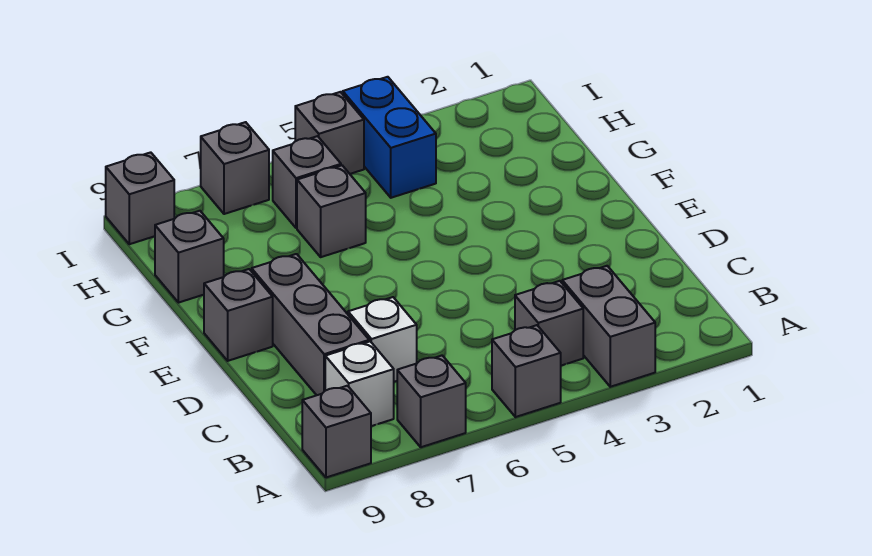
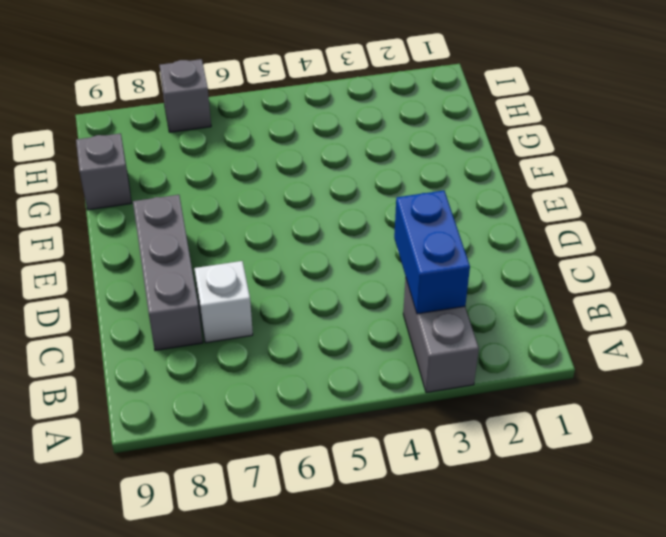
blue brick B3:C3 level 2 -> blue brick H4:I4 level 1
none -> grey brick A5 level 1
none -> grey brick A7 level 1
none -> grey brick A9 level 1

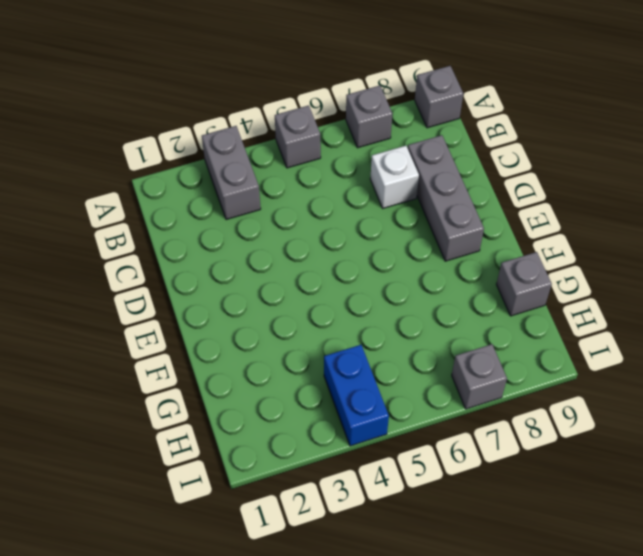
none -> grey brick B4 level 1
none -> white brick B8 level 1
none -> grey brick E9 level 1

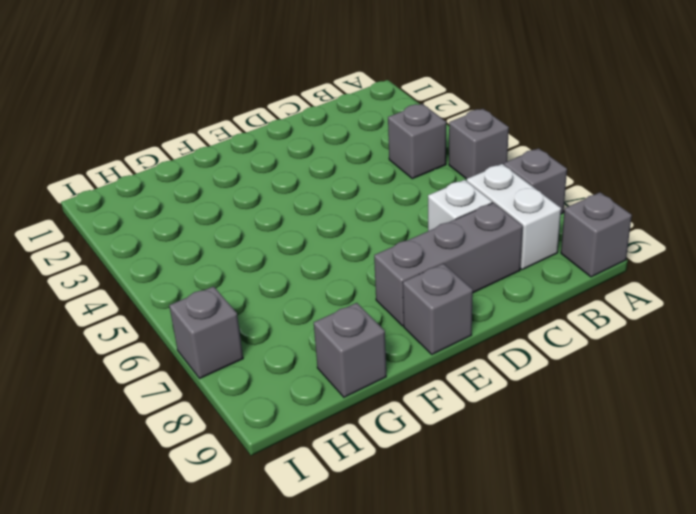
white brick B7:B8 level 1 -> white brick B8 level 1
none -> grey brick A3:B3 level 1
none -> grey brick G6 level 1
none -> blue brick H4:I4 level 1

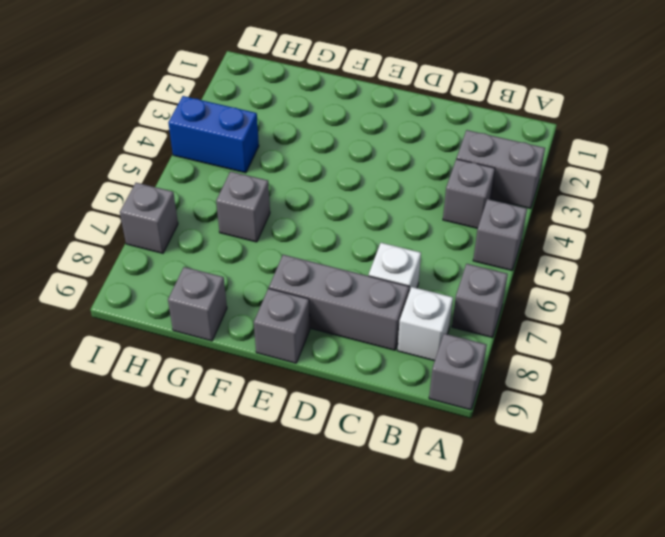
none -> grey brick H6 level 1
none -> grey brick I5 level 1
none -> grey brick I9 level 1

